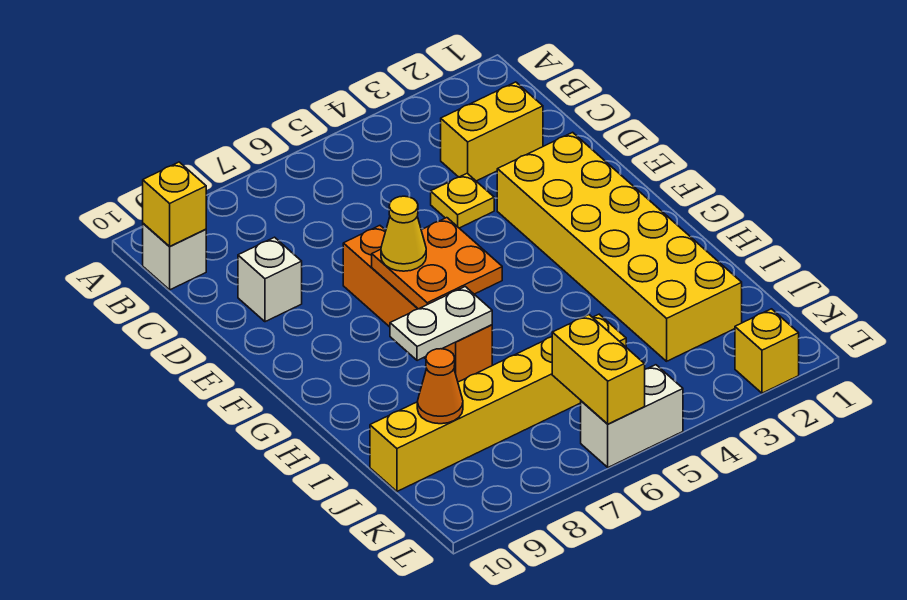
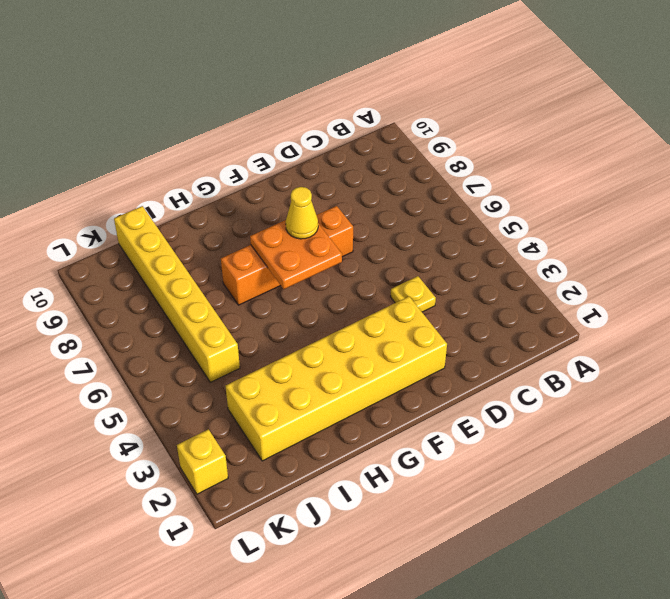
none -> white brick B10 level 1
none -> yellow brick C2:C3 level 1
none -> white brick D9 level 1

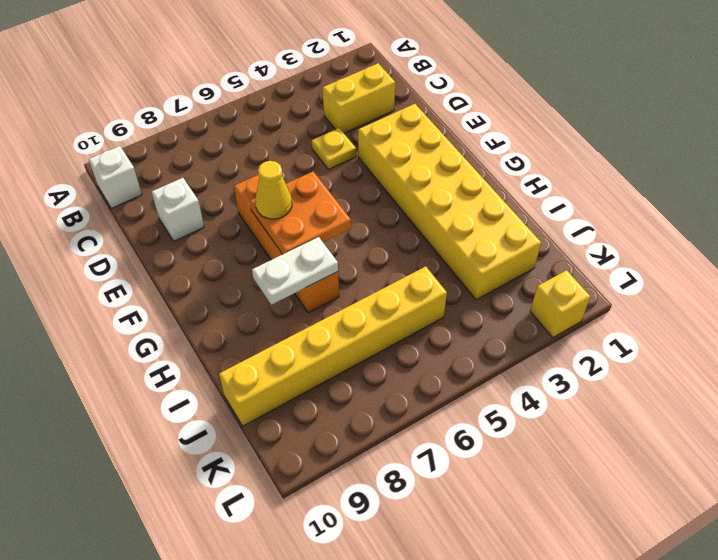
none -> white brick L5:L6 level 1
none -> yellow brick B10 level 2
none -> orange cone J9 level 2

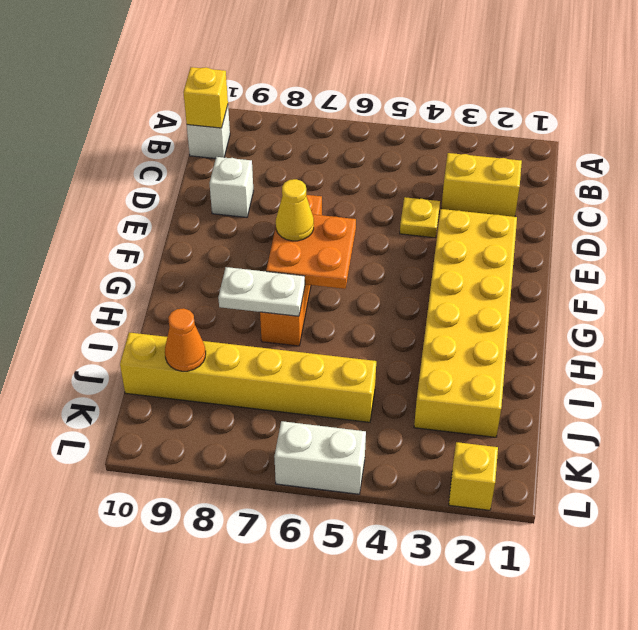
none -> yellow brick K6:L6 level 2

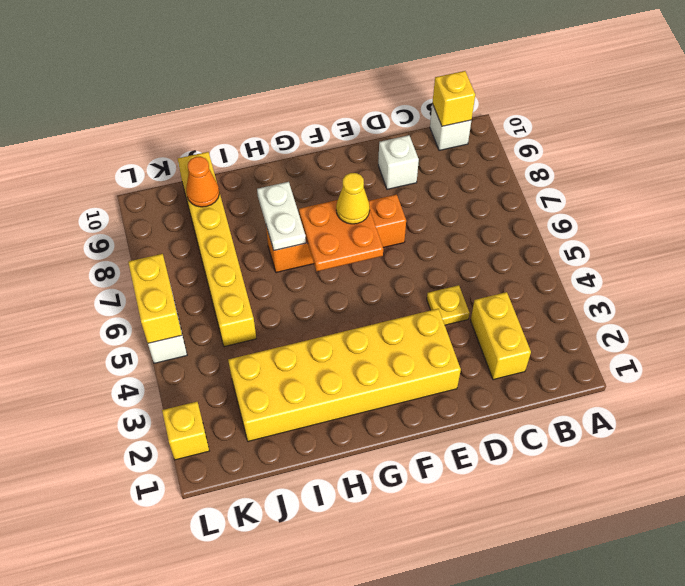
yellow brick L5:L6 level 2 -> yellow brick K6:L6 level 2

